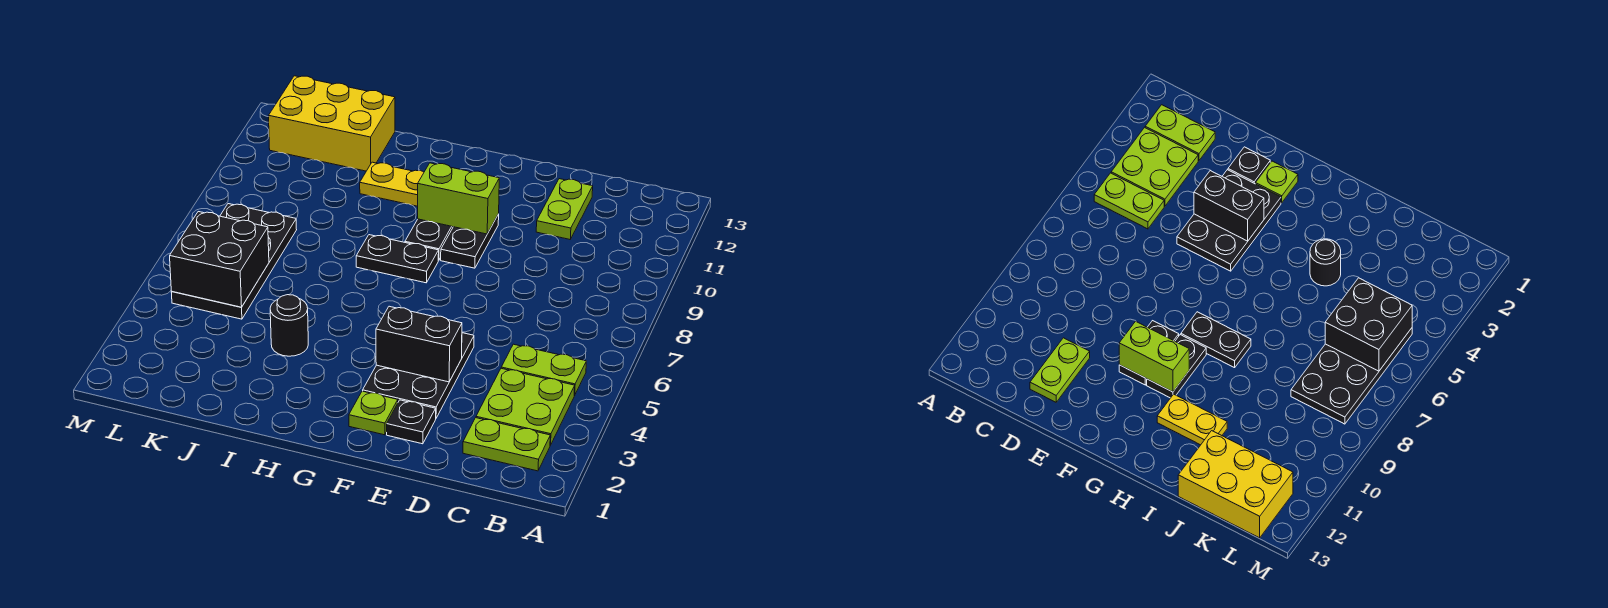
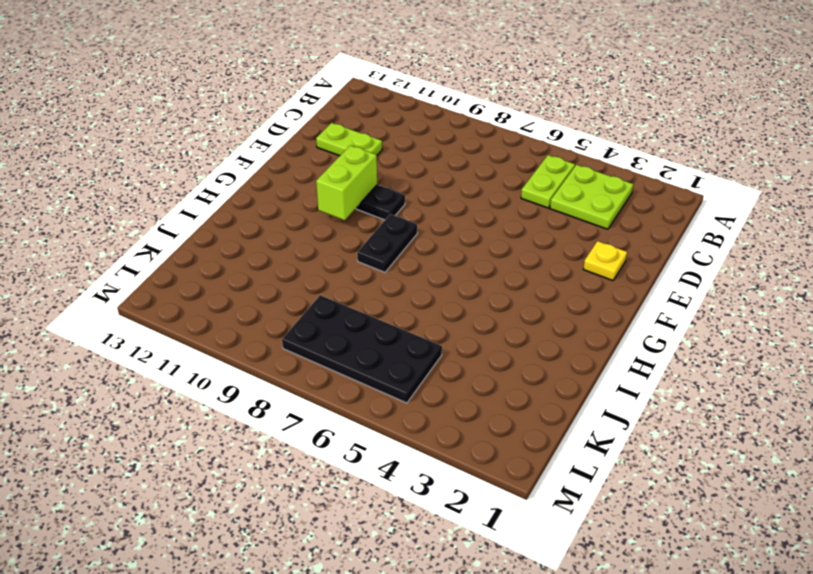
yellow plate E2 level 1 -> black plate E2 level 1
none -> lime plate B2:C2 level 1
none -> black plate E3:F5 level 1
none -> lime plate F2 level 1

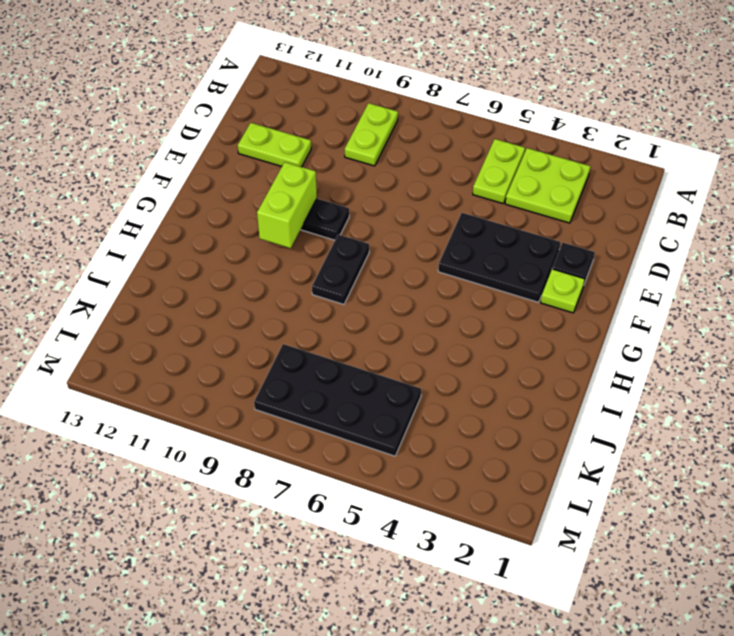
lime plate B9:C9 level 1 -> lime plate B2:C2 level 1
none -> black plate G9:G10 level 1
none -> yellow plate H11:I11 level 1
none -> black round brick I4 level 1

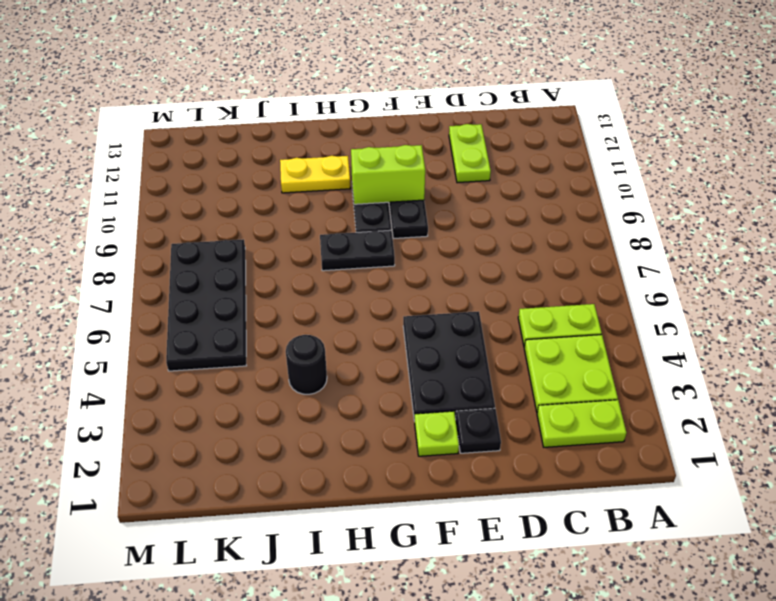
none -> yellow brick J12:L13 level 1
none -> black brick E4:F4 level 2
none -> black brick K5:L6 level 2

